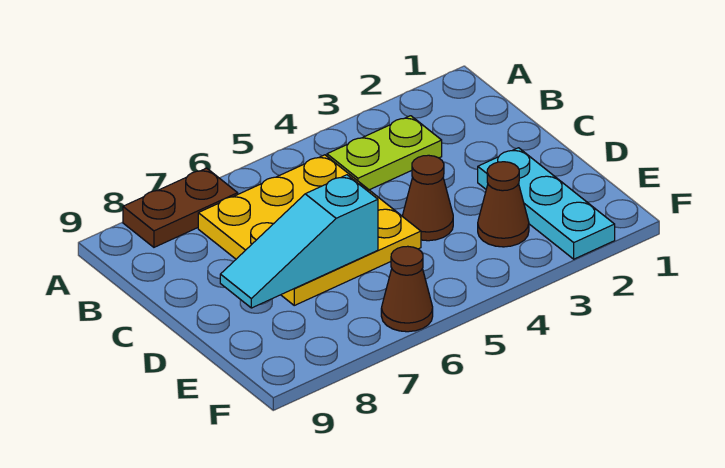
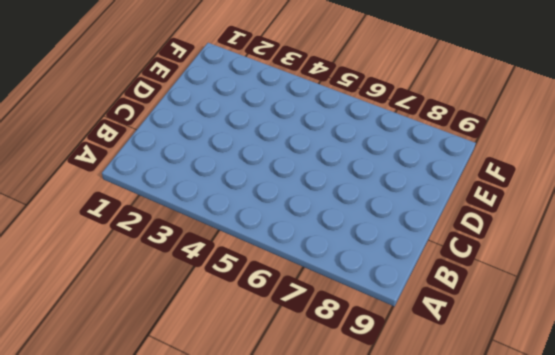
none -> brown plate A7:A8 level 1
none -> lime plate B3:B4 level 1

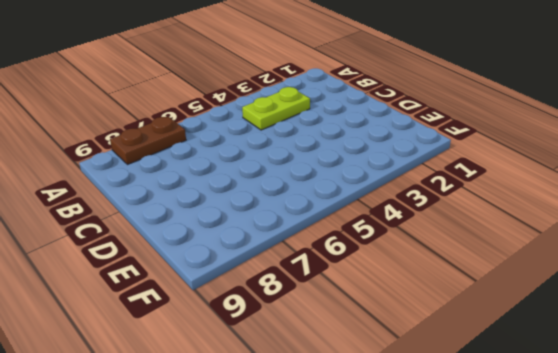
none -> yellow plate B5:D7 level 1
none -> cyan plate D2:F2 level 1

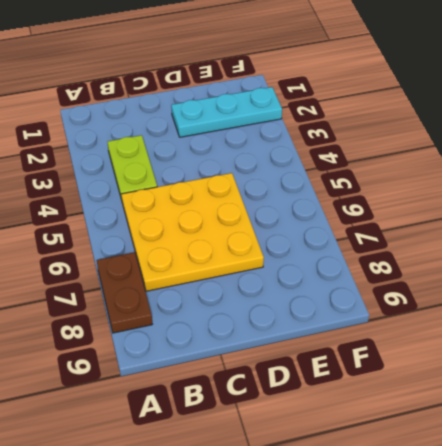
none -> brown cone D4 level 1
none -> brown cone E3 level 1

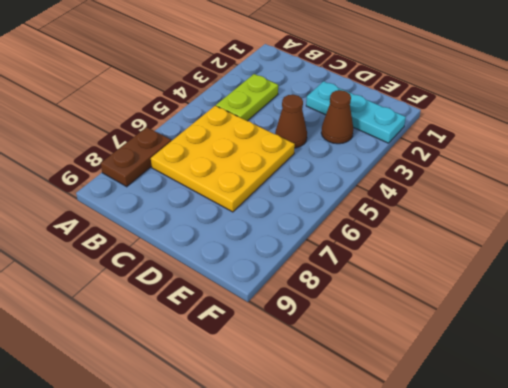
none -> brown cone F6 level 1
none -> cyan slope D6:D8 level 2 top 6

